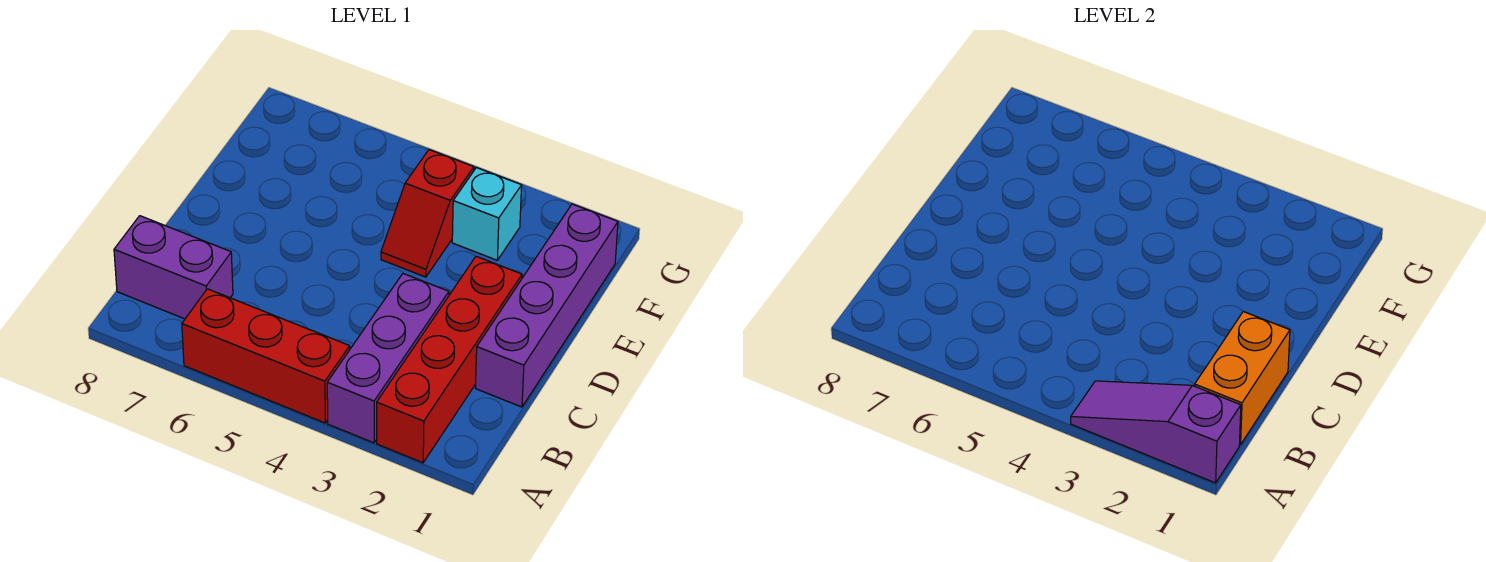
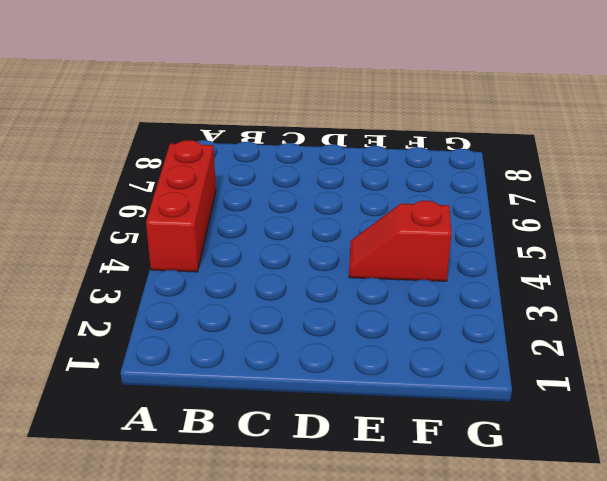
none -> red brick A2:D2 level 1
none -> purple brick A3:C3 level 1

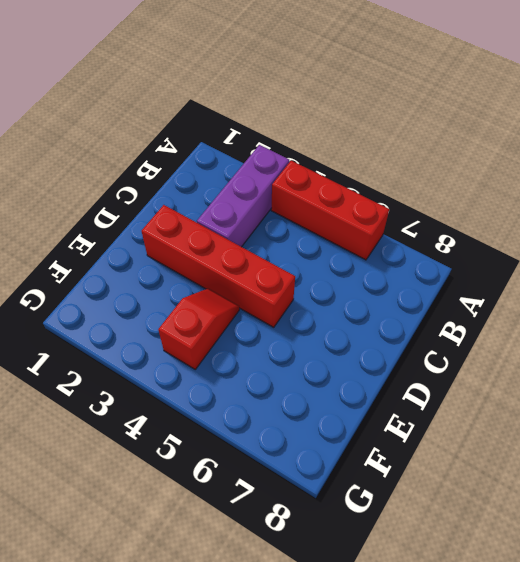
red brick D2:D5 level 1 -> red brick A2:D2 level 1
none -> purple brick B7:B8 level 1
none -> purple brick C1:F1 level 1

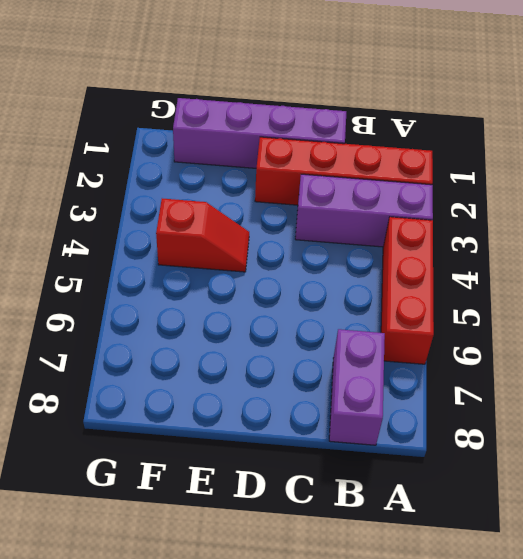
none -> cyan brick F3 level 1
none -> purple slope A1:A3 level 2 top 1

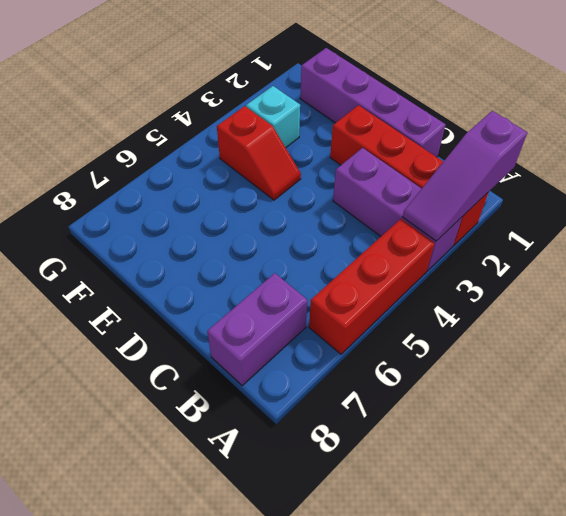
none -> orange brick B1:C1 level 2

